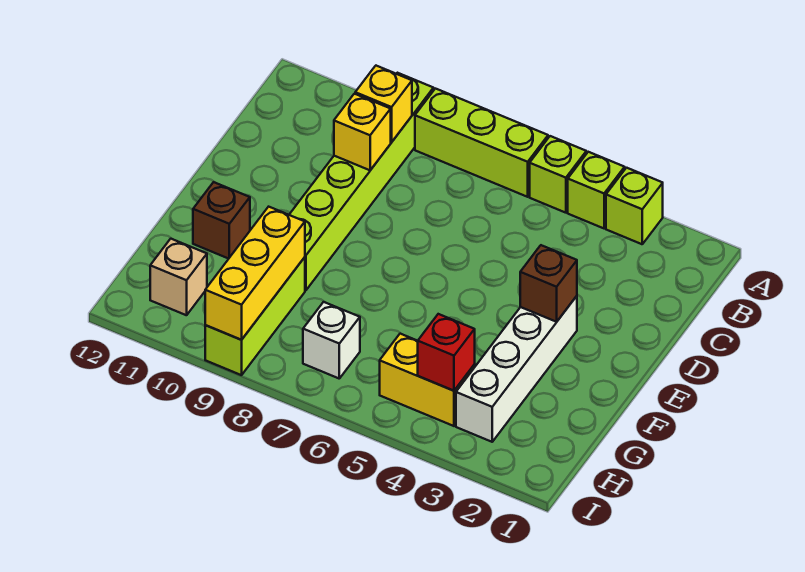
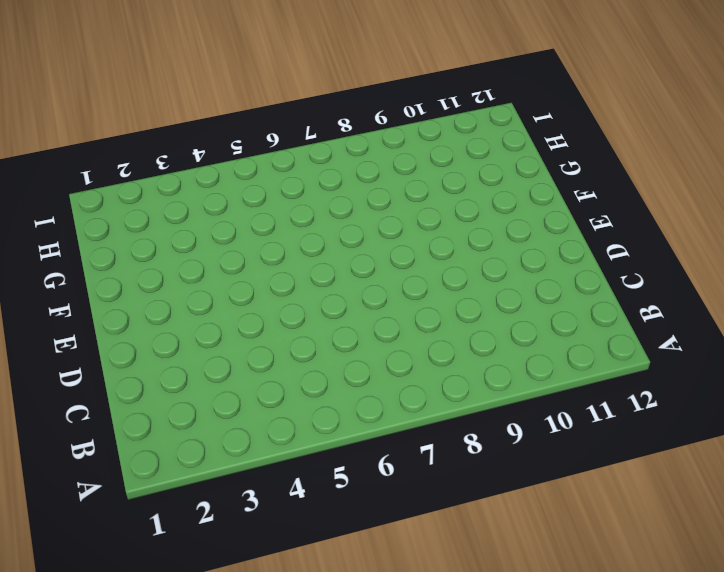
none -> lime brick A3 level 1
none -> lime brick A4 level 1
none -> lime brick A5 level 1

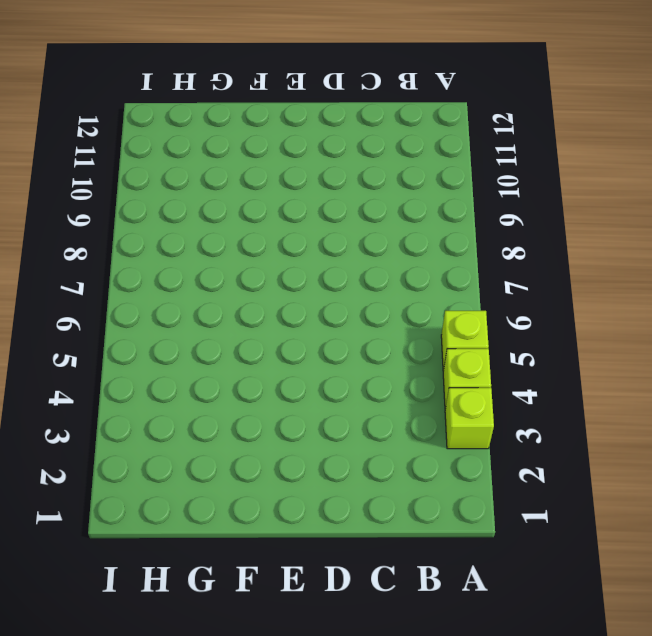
none -> lime brick A6:A8 level 1
none -> lime brick A9:F9 level 1
none -> white brick E3:H3 level 1

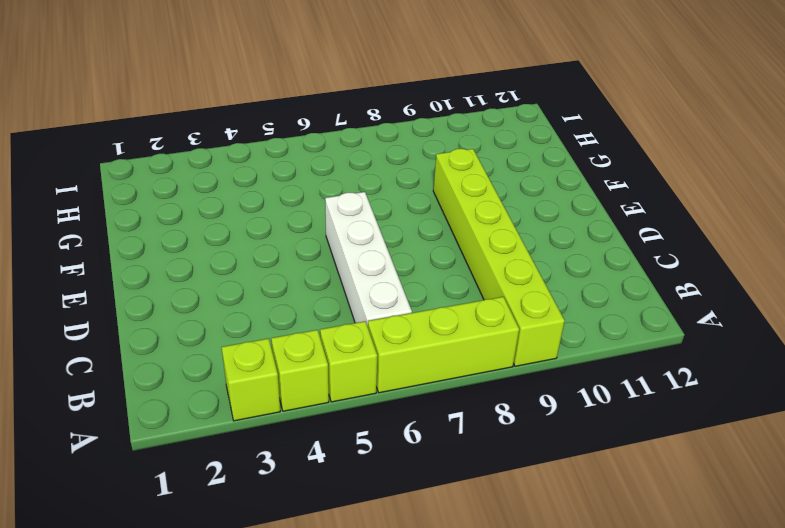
white brick B6:E6 level 1 -> white brick E3:H3 level 1
none -> brown brick F11 level 1
none -> lime brick G9:I9 level 1
none -> yellow brick H4:H5 level 1

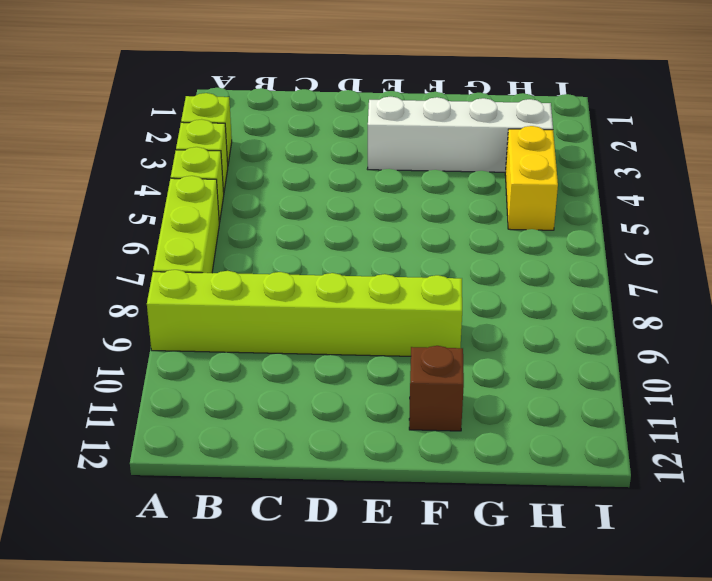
none -> lime brick G9:I9 level 1
none -> white brick H7 level 1
none -> tan brick H11 level 1

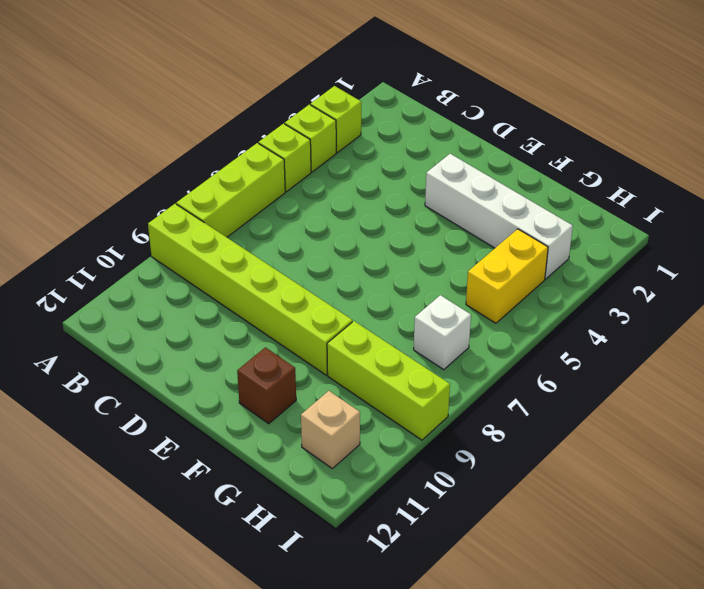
none -> yellow brick B9 level 2
none -> yellow brick C9 level 2
none -> brown brick E3 level 2

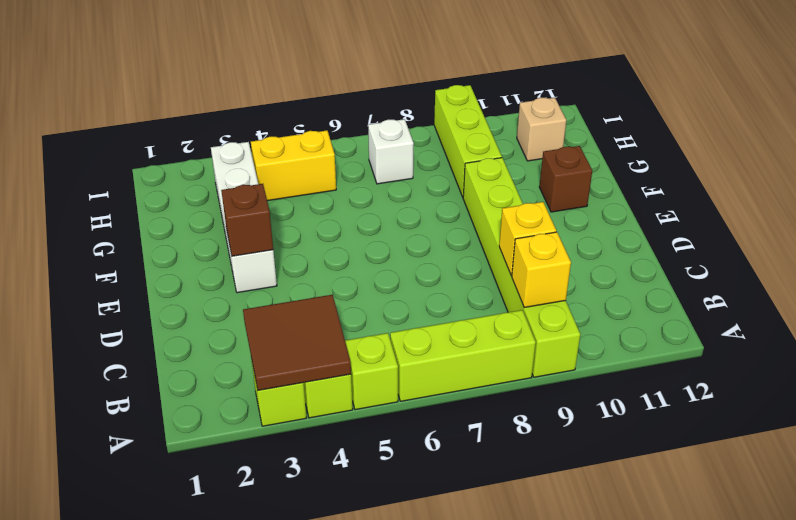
brown tile A3:B4 level 2 -> none
none -> yellow brick G9:I9 level 2
none -> red brick H4 level 2

